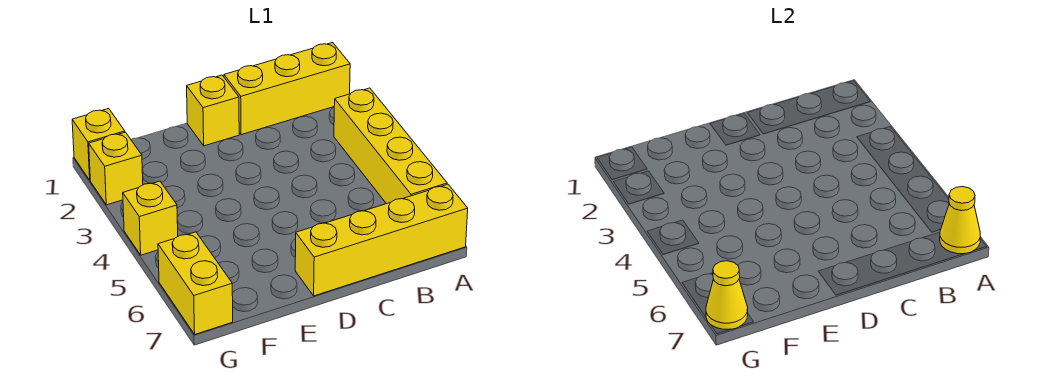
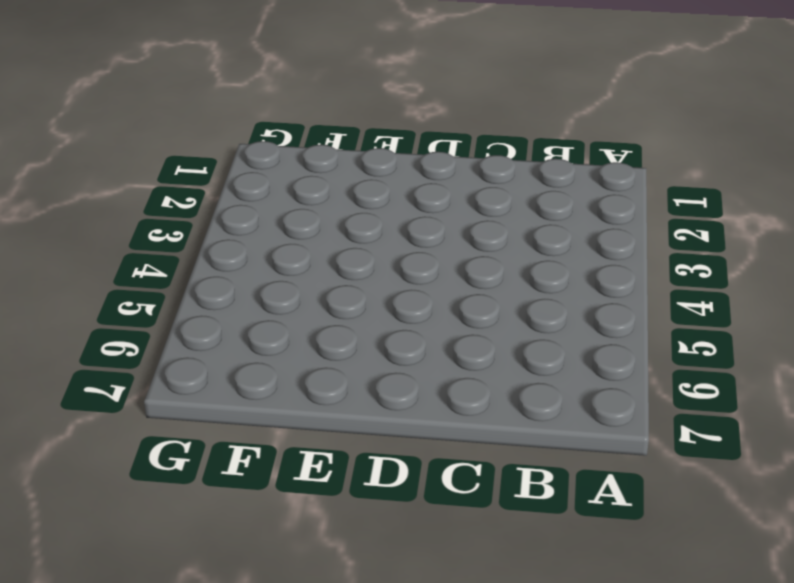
none -> yellow brick A1:C1 level 1
none -> yellow brick A3:A6 level 1

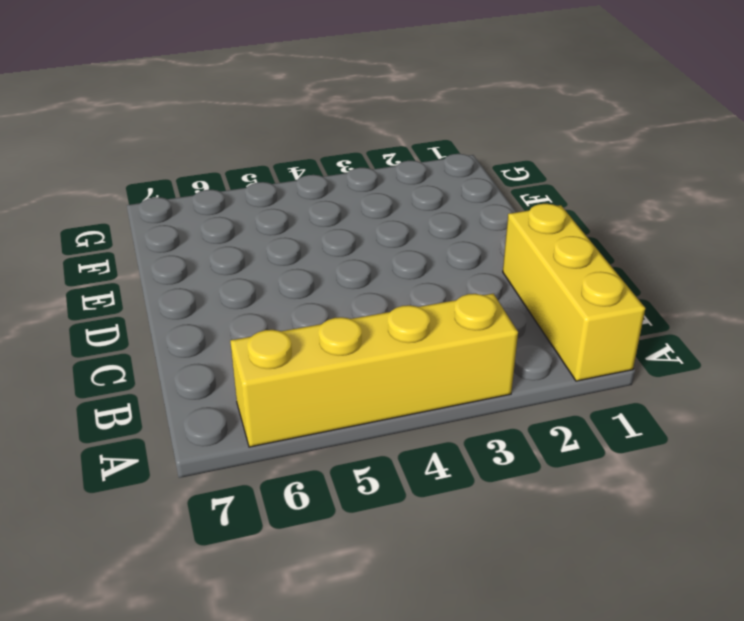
none -> yellow brick A7:D7 level 1
none -> yellow brick D1 level 1

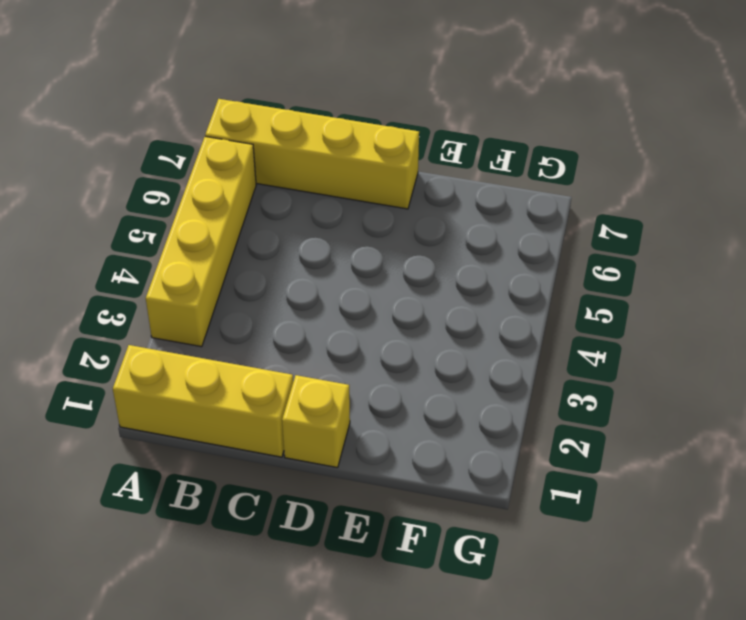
none -> yellow brick G1 level 1
none -> yellow brick G2 level 1

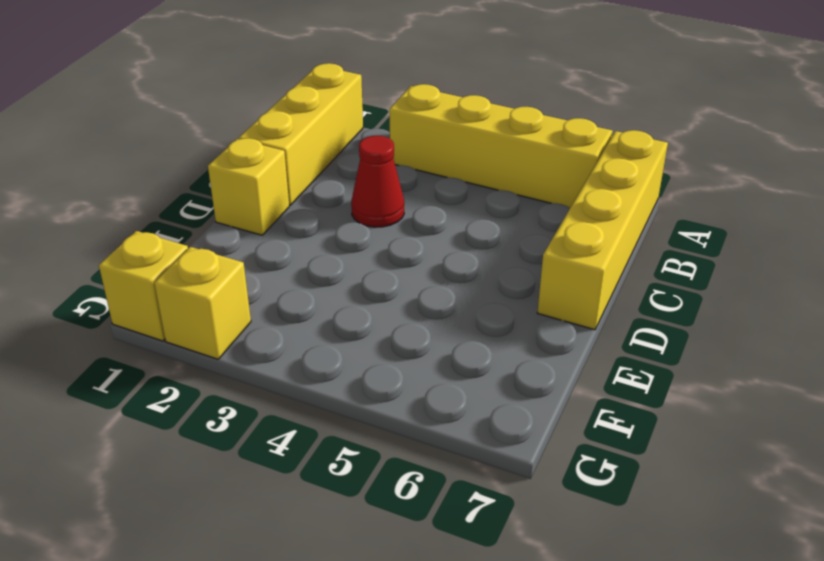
red cone C3 level 1 -> none
none -> yellow brick G4 level 1
none -> yellow brick G6:G7 level 1

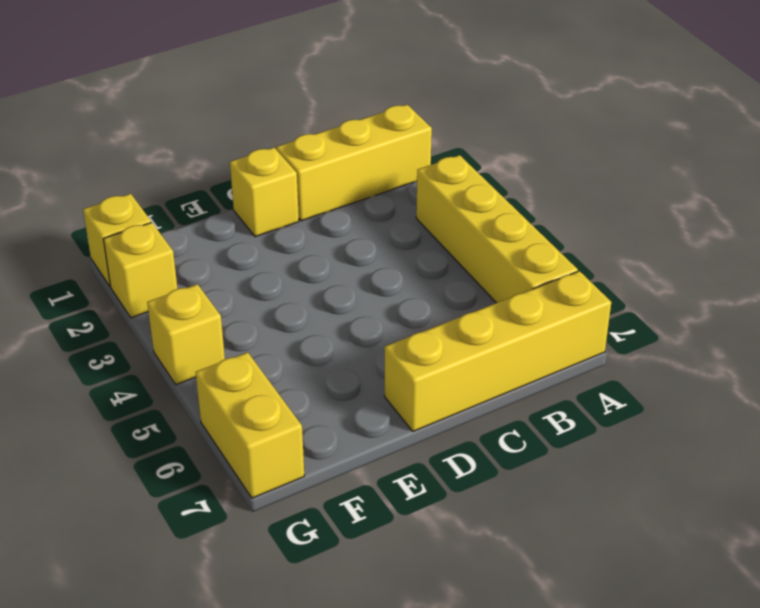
none -> yellow cone A7 level 2
none -> yellow cone G7 level 2

